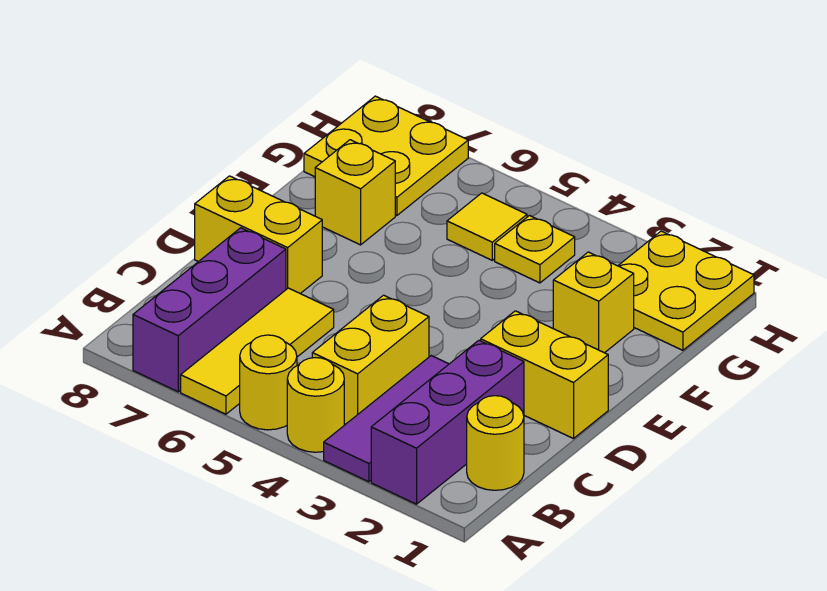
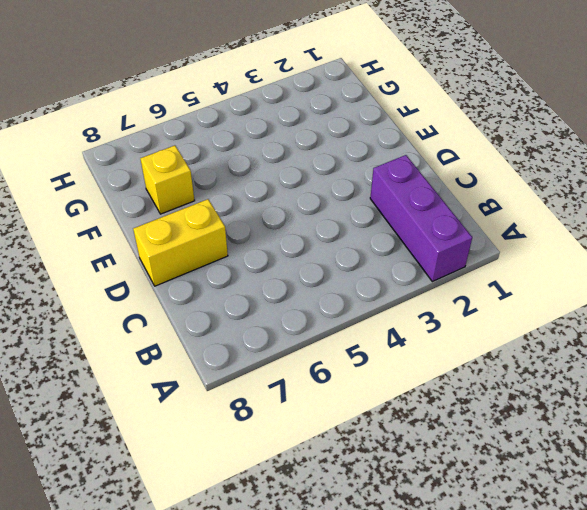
none -> purple tile A3:C3 level 1
none -> yellow round brick A4 level 1
none -> yellow round brick A5 level 1

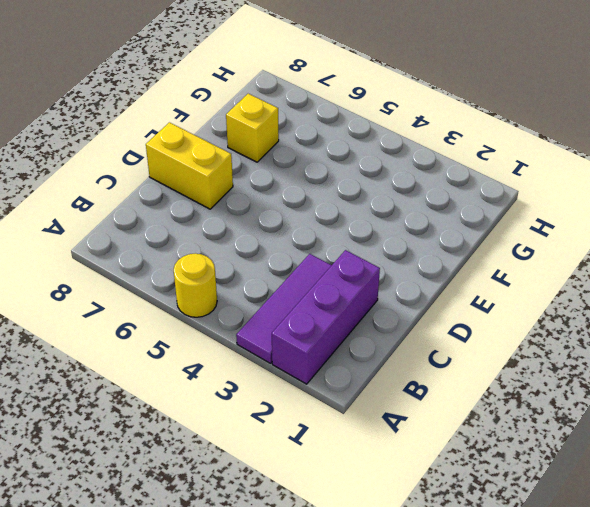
none -> yellow round brick A4 level 1
none -> yellow tile A6:C6 level 1
none -> purple brick A7:C7 level 1

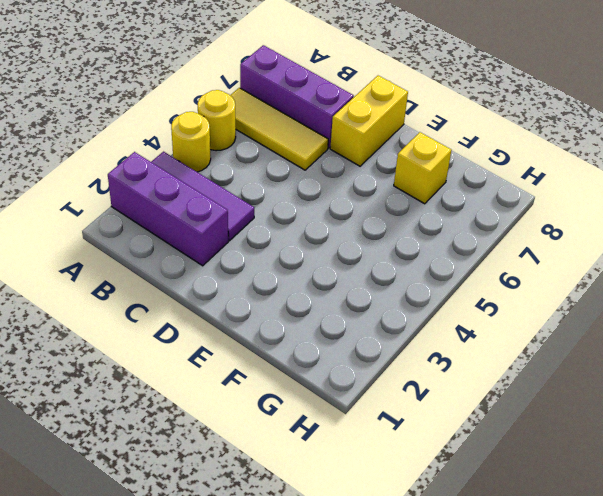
none -> yellow round brick B1 level 1
none -> yellow brick B4:C4 level 1
none -> yellow brick D1:D2 level 1

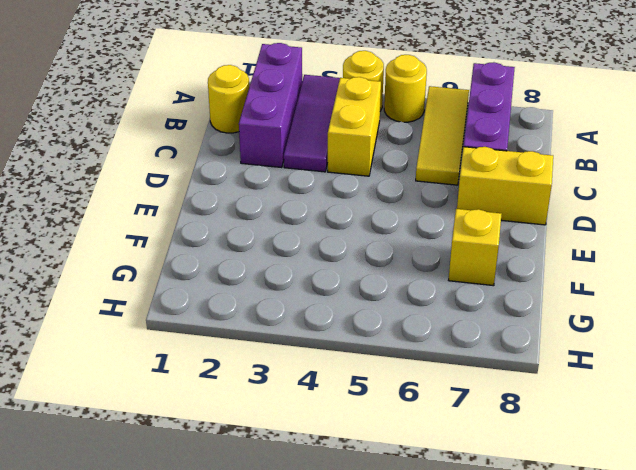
none -> yellow brick D1:D2 level 1
none -> yellow brick F2 level 1
none -> yellow plate G1:H2 level 1

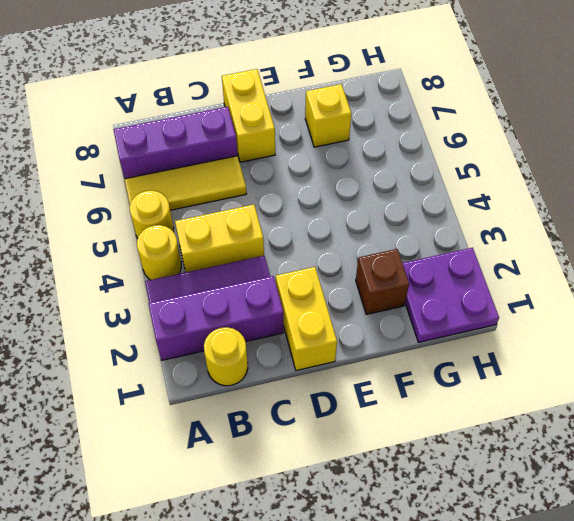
brown brick F2 level 1 -> yellow brick F2 level 1
purple plate G1:H2 level 1 -> yellow plate G1:H2 level 1
none -> yellow plate G4 level 1
none -> yellow tile G5 level 1
none -> yellow plate G7:H8 level 1

